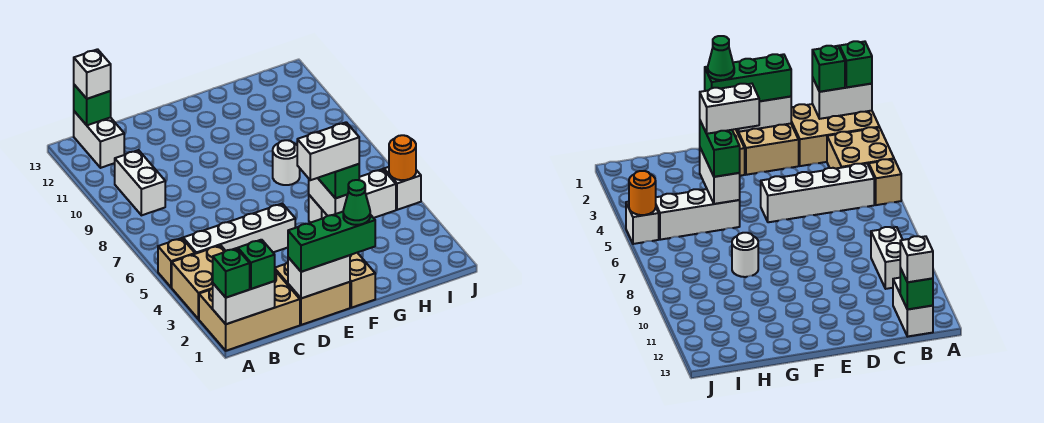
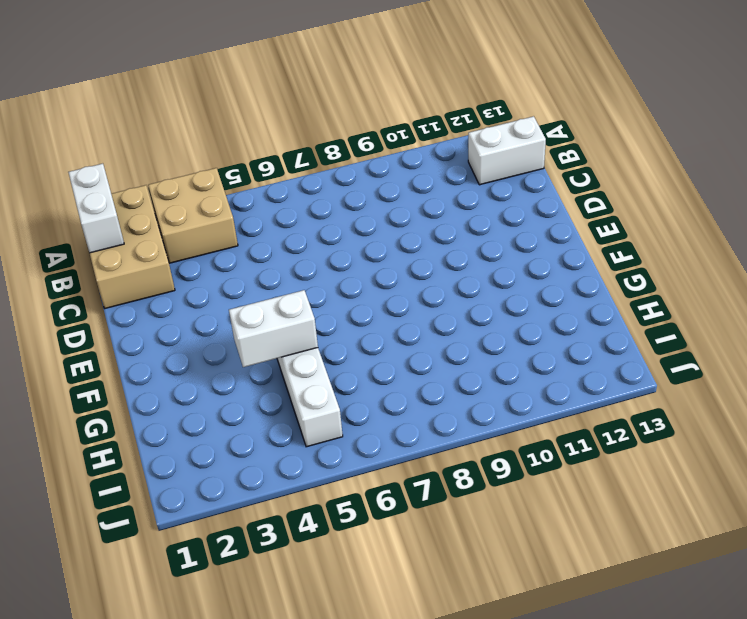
none -> tan brick A5 level 1
none -> white brick B5:E5 level 1
none -> white brick B9:B10 level 1

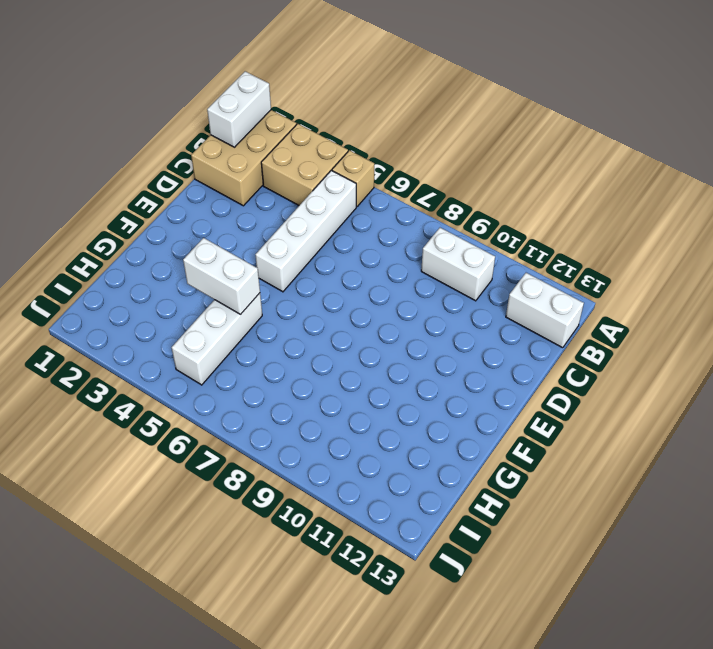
none -> tan brick D1:E2 level 1
none -> tan brick F1:F2 level 1
none -> white round brick G8 level 1

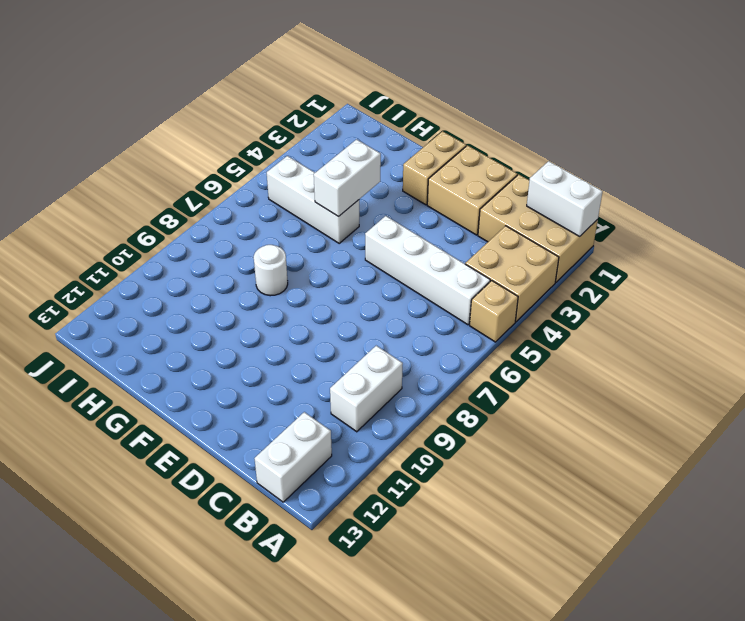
none -> white brick J5 level 1
none -> green brick B13 level 2
none -> white brick D1:E1 level 2

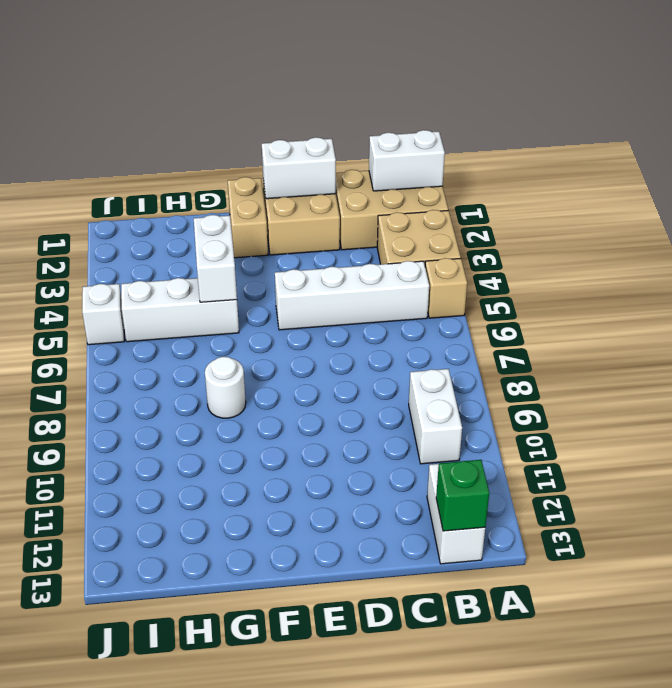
none -> orange round brick J5 level 2
none -> green brick A1 level 3
none -> green brick B1 level 3

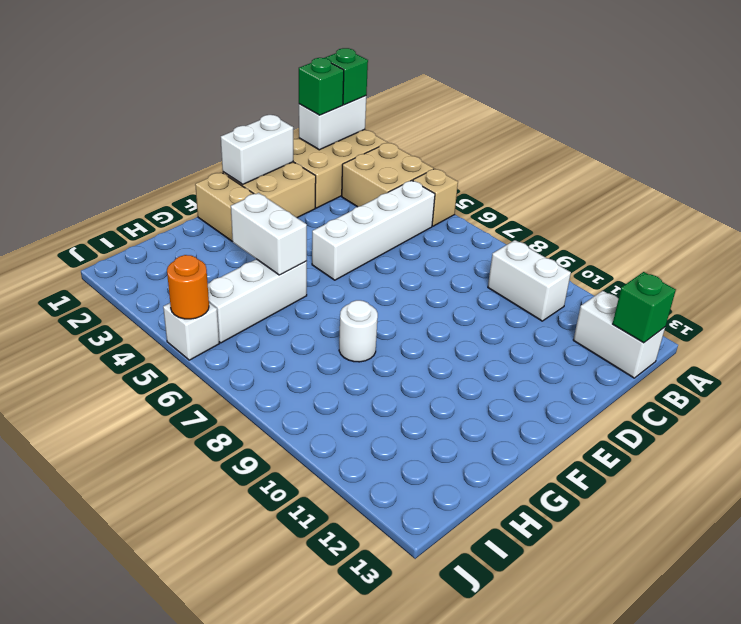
none -> white brick B13 level 3
none -> green brick D1:F1 level 3
none -> green brick G4:G5 level 3

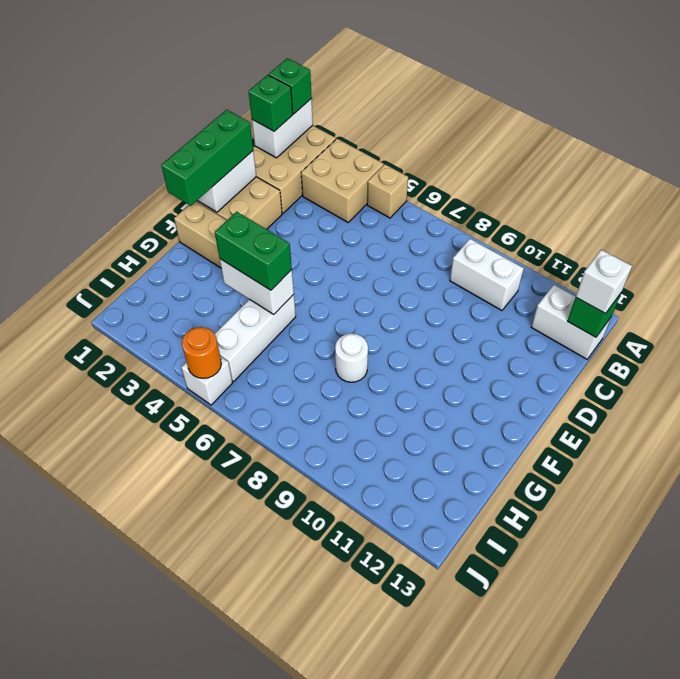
none -> white brick B5:E5 level 1
none -> green cone F1 level 4
none -> white brick F4:G4 level 4

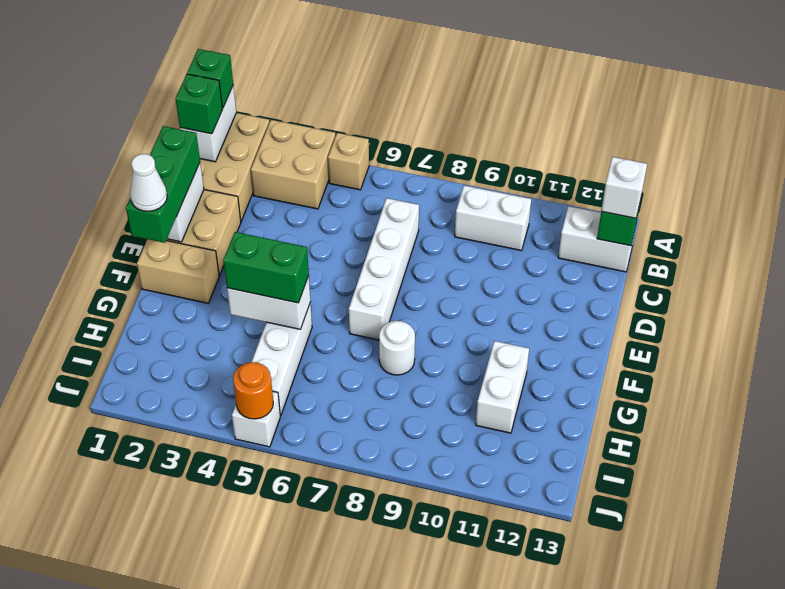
white brick C7:F7 level 1 -> white brick B5:E5 level 1
white cone F1 level 4 -> green cone F1 level 4
white brick G11:H11 level 1 -> white brick F4:G4 level 4

